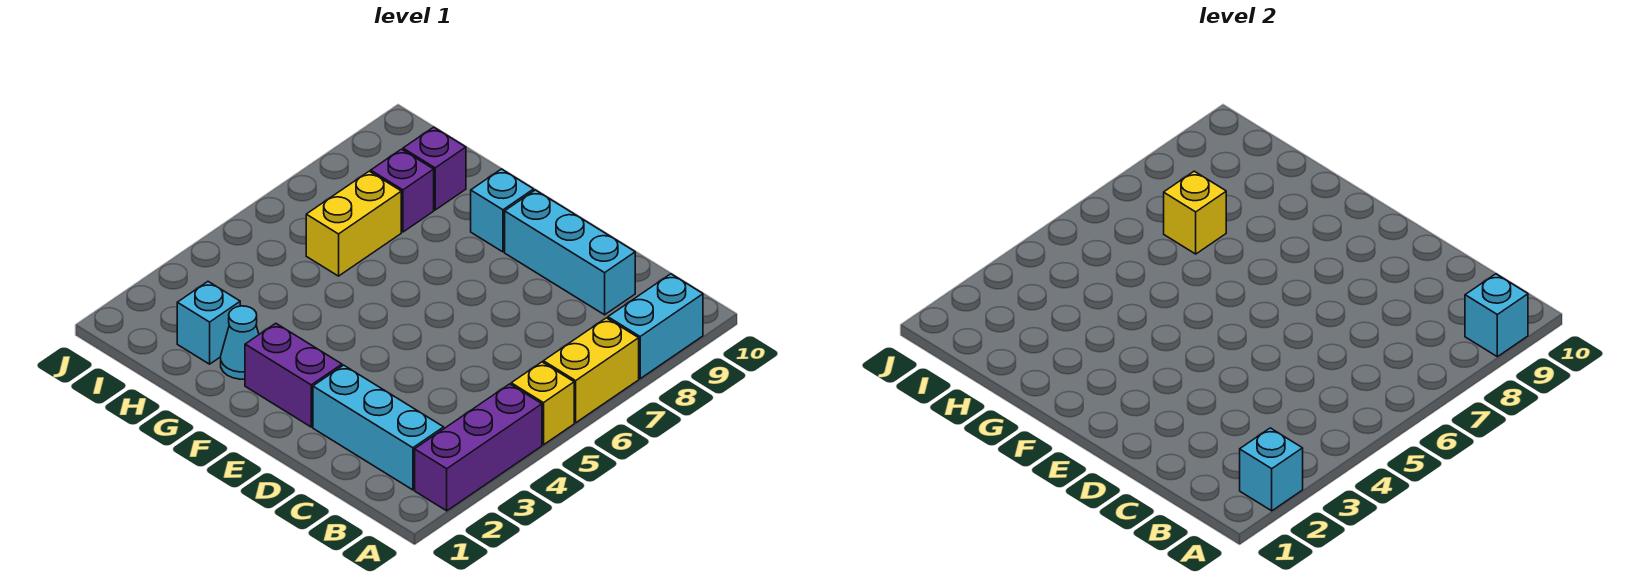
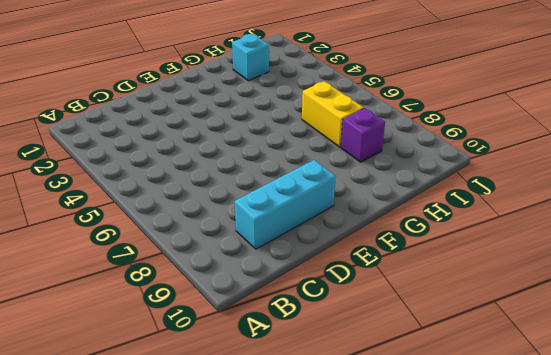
none -> purple brick A2:A4 level 1
none -> yellow brick A5 level 1
none -> yellow brick A6:A7 level 1

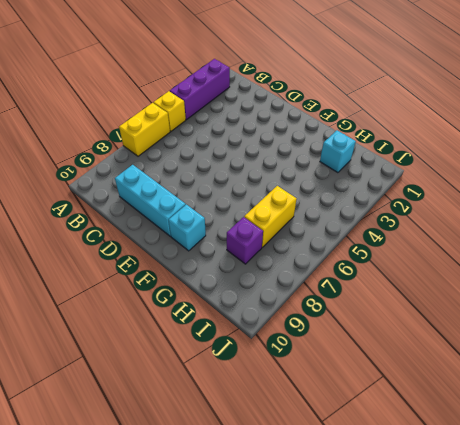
none -> cyan brick A8:A9 level 1
none -> cyan brick B2:D2 level 1
none -> purple brick E2:F2 level 1

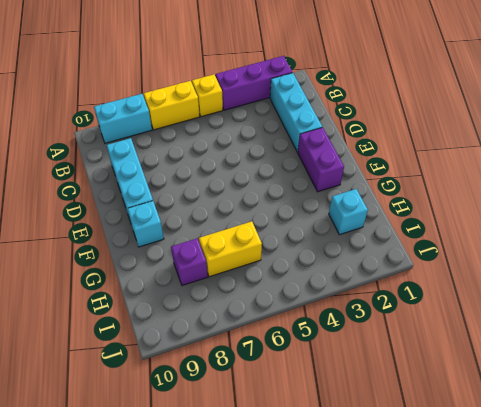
none -> cyan cone G2 level 1
none -> purple brick H9 level 1
none -> cyan brick A2 level 2

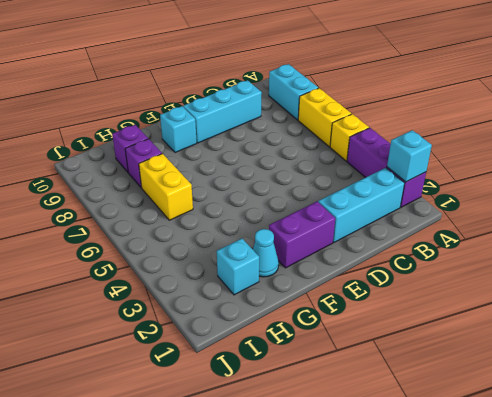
none -> cyan brick A9 level 2
none -> yellow brick H7 level 2

